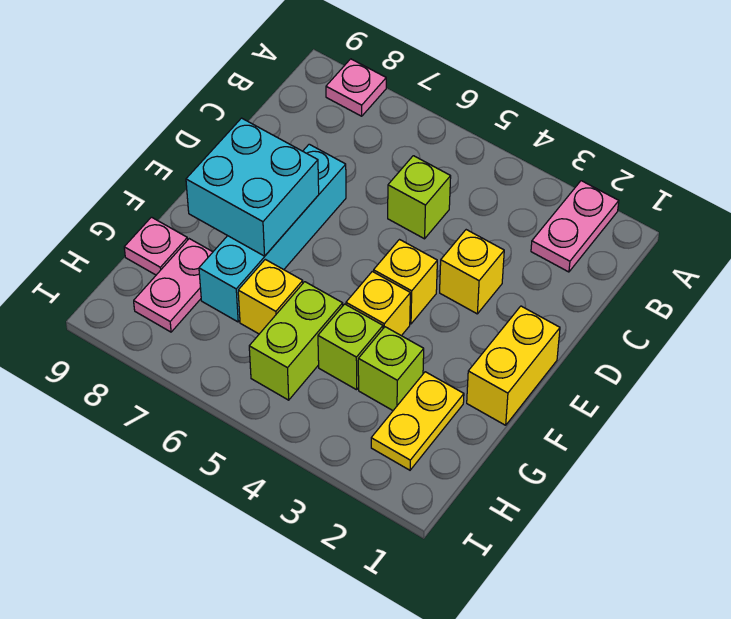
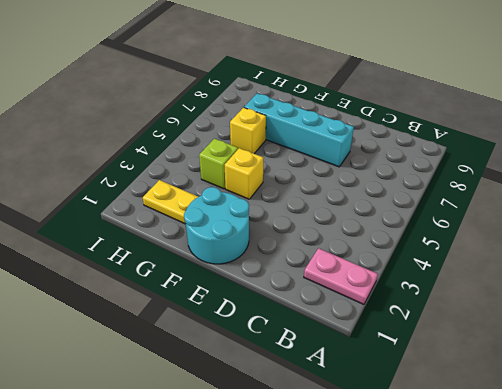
cyan round brick E1:F2 level 1 -> yellow brick E1:F1 level 1
none -> pink plate A8 level 1
none -> lime brick C5 level 1
none -> yellow brick D3 level 1

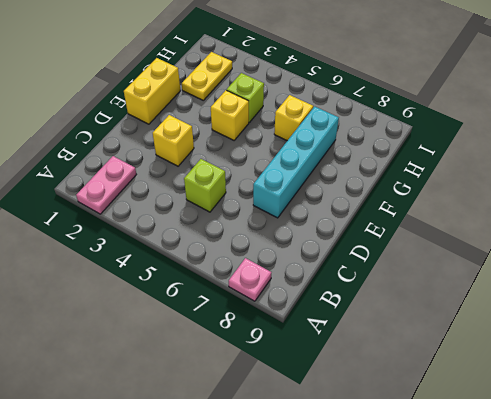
none -> yellow brick E4 level 1
none -> lime brick G3 level 1
none -> lime brick G5:H5 level 1

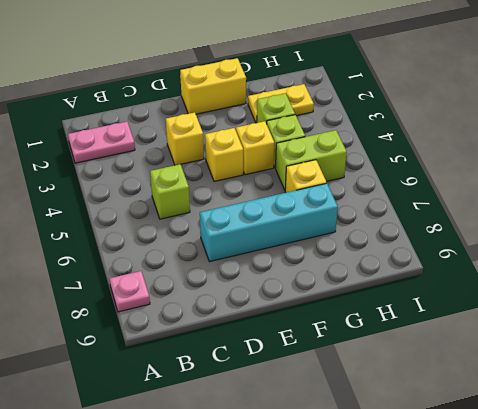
none -> pink plate G8:H8 level 1
none -> pink plate G9 level 1
none -> cyan brick E7:F8 level 2

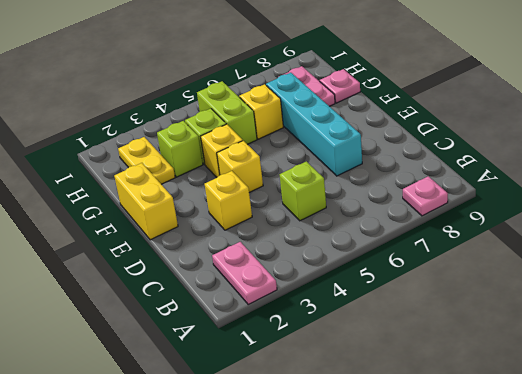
none -> cyan brick E7:F8 level 2

